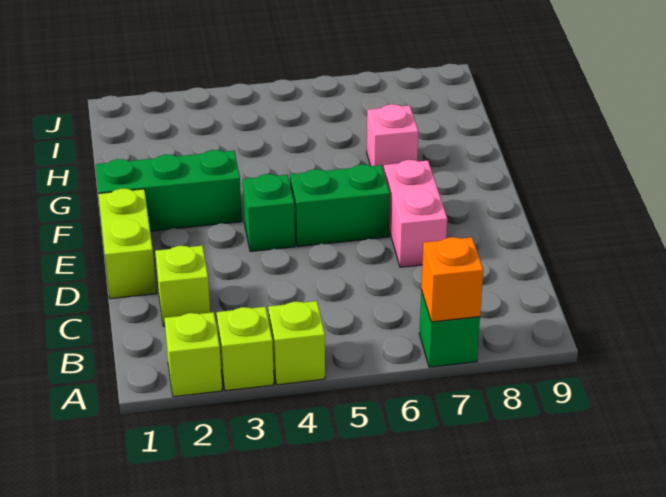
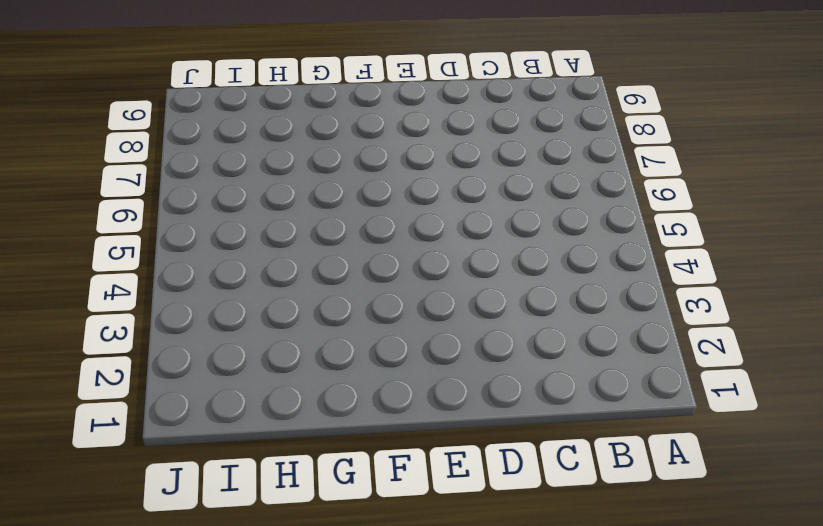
none -> lime brick A2 level 1
none -> lime brick A3 level 1
none -> lime brick A4 level 1

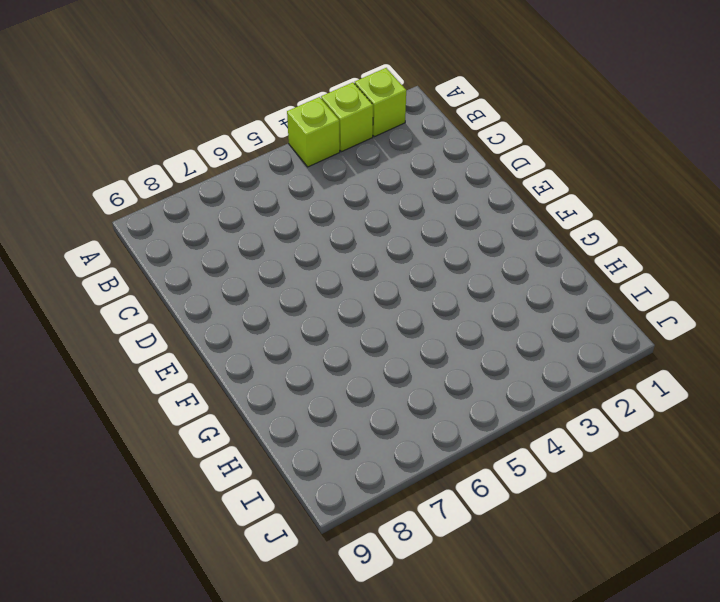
none -> green brick A7 level 1
none -> lime brick C2 level 1
none -> lime brick D1:E1 level 1

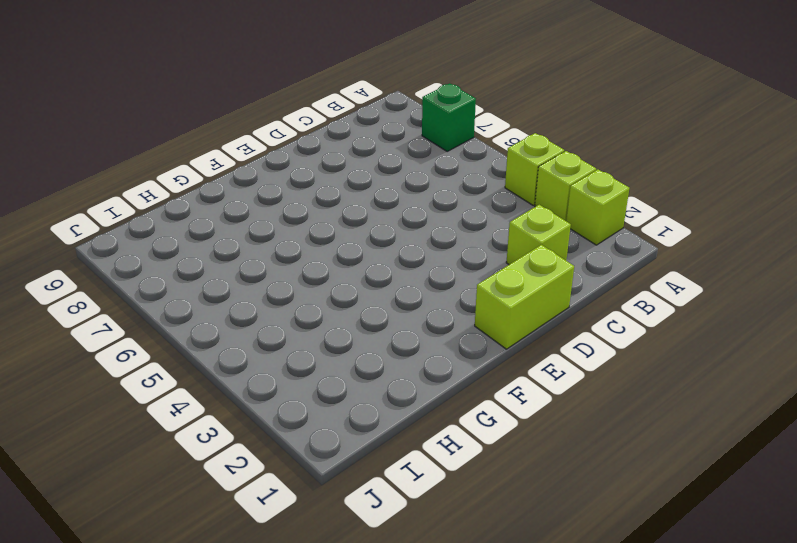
none -> pink brick D7:E7 level 1
none -> green brick E4 level 1
none -> green brick E5:E6 level 1

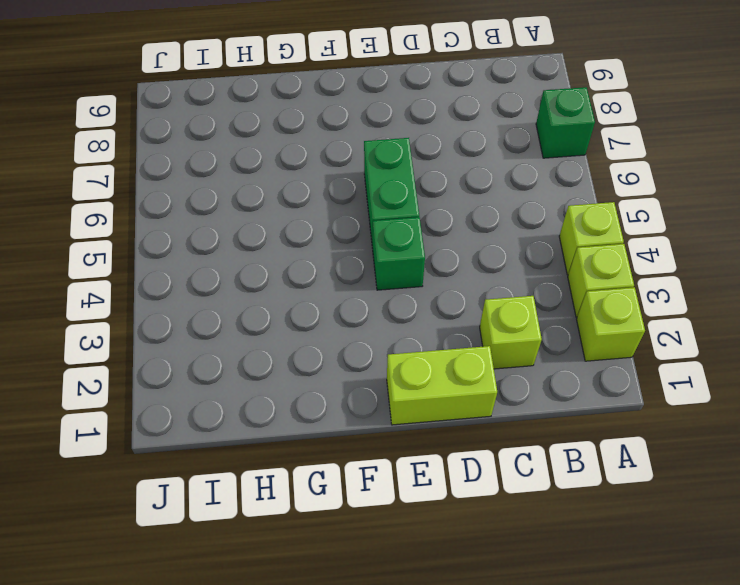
none -> pink brick D7:E7 level 1
none -> green brick F1:F3 level 1
none -> pink brick G7 level 1

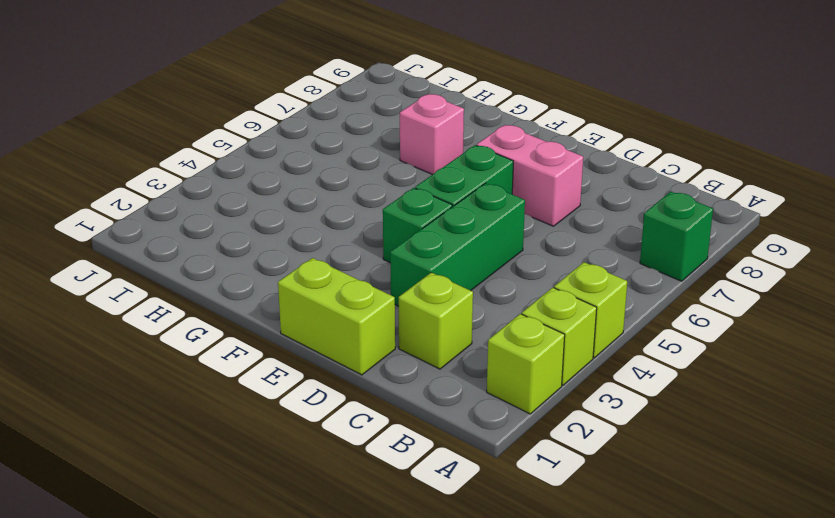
green brick D3:D5 level 1 -> green brick F1:F3 level 1
none -> orange brick A7 level 2

